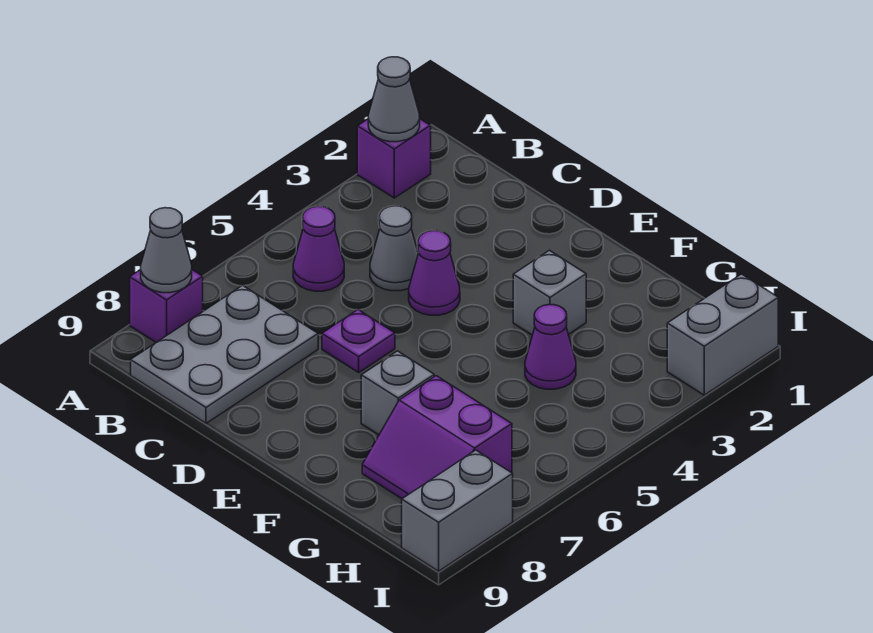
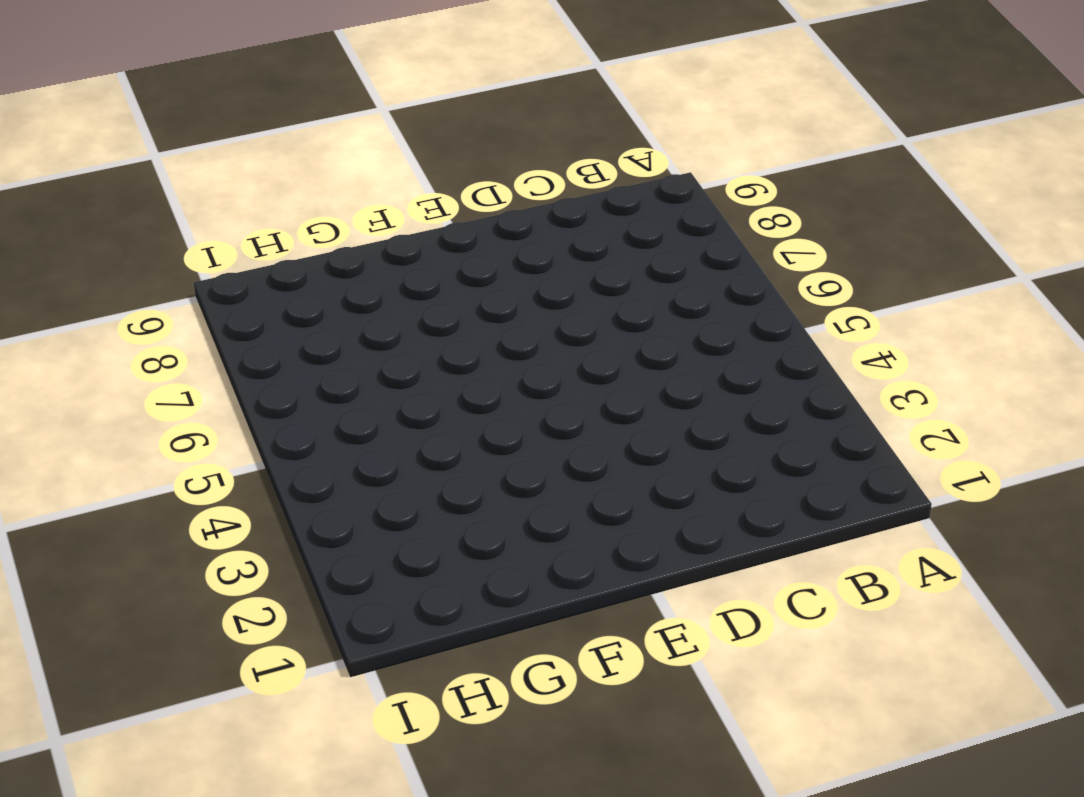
none -> purple brick A2 level 1
none -> purple brick A8 level 1
none -> purple cone B5 level 1

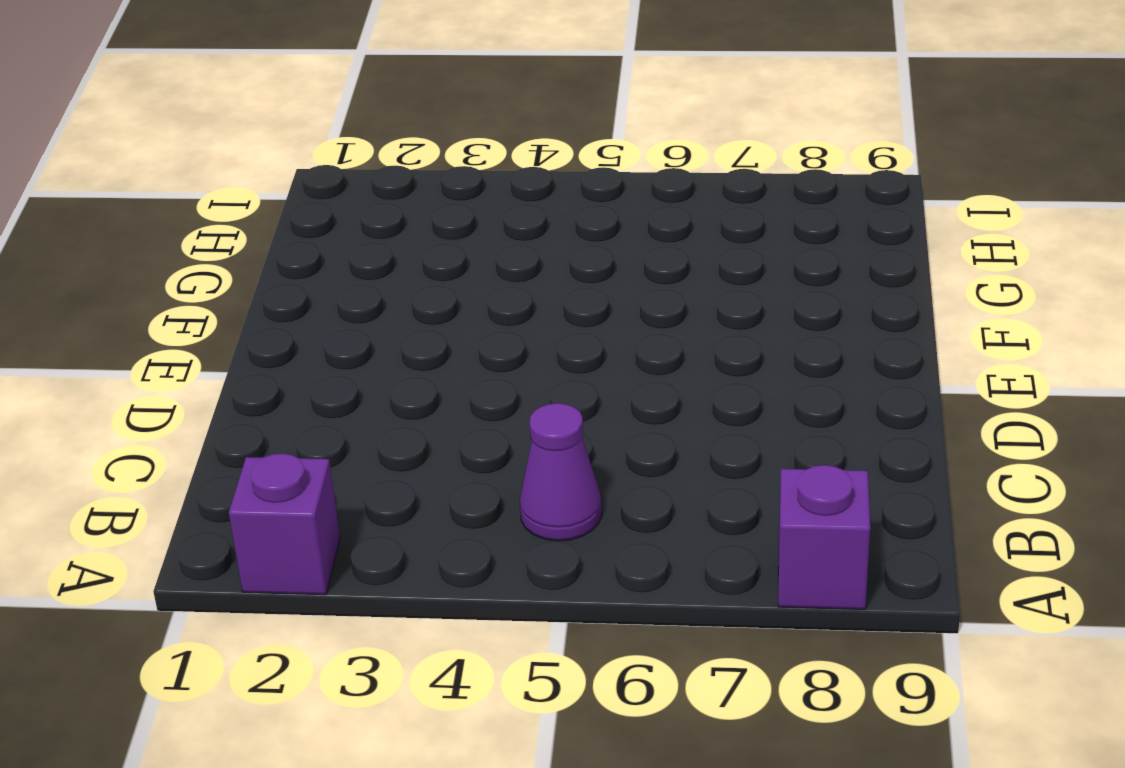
none -> grey plate B7:C9 level 1
none -> grey cone C4 level 1
none -> purple cone D4 level 1

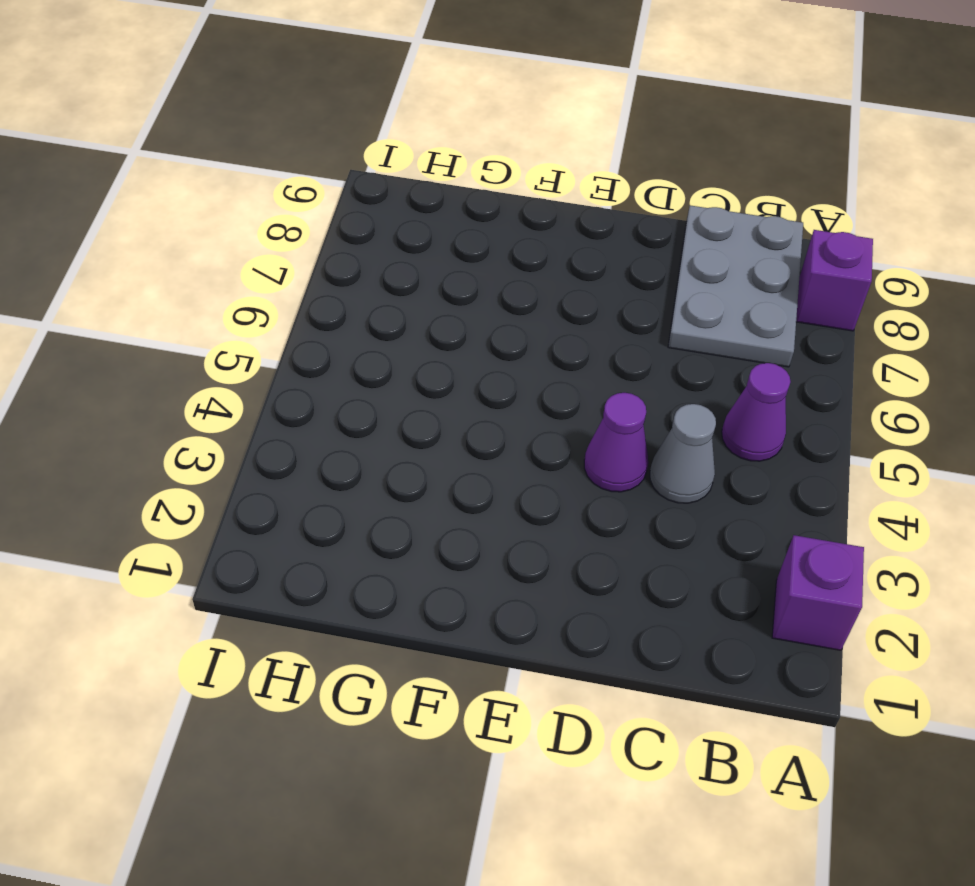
none -> purple plate D6 level 1
none -> grey brick F3 level 1
none -> grey brick F7 level 1

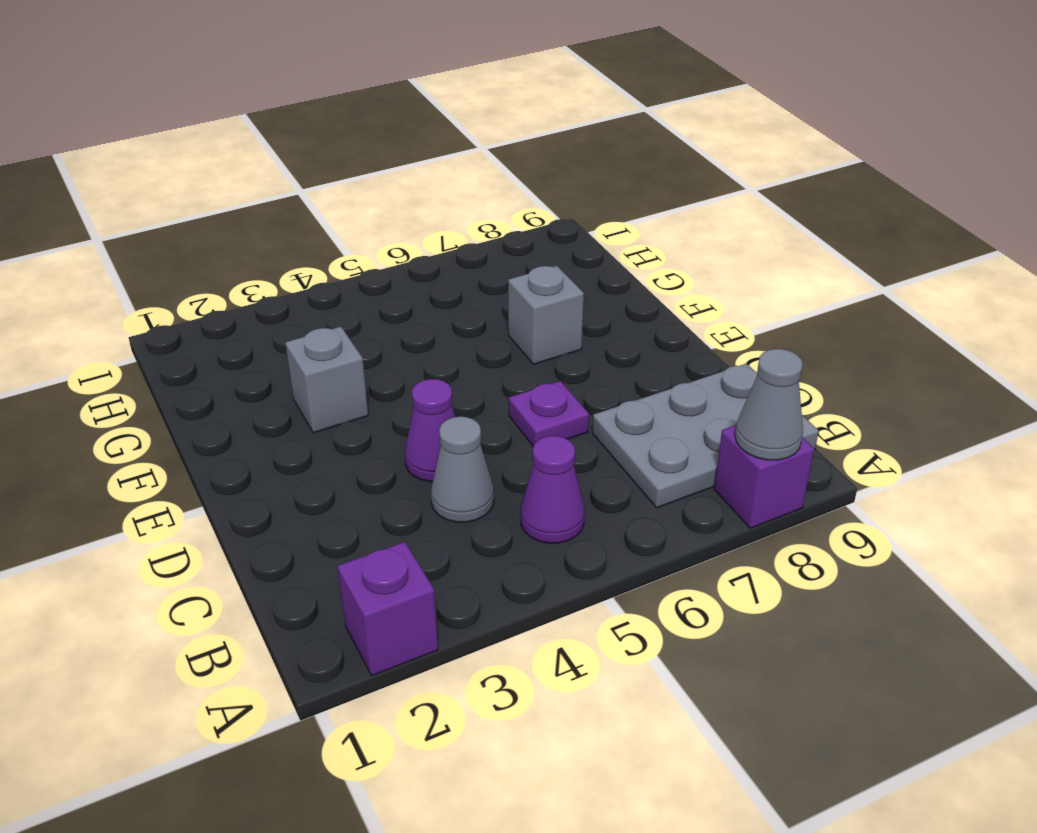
none -> purple cone G4 level 1
none -> purple slope G7:H8 level 1 top 7
none -> grey brick I1:I2 level 1

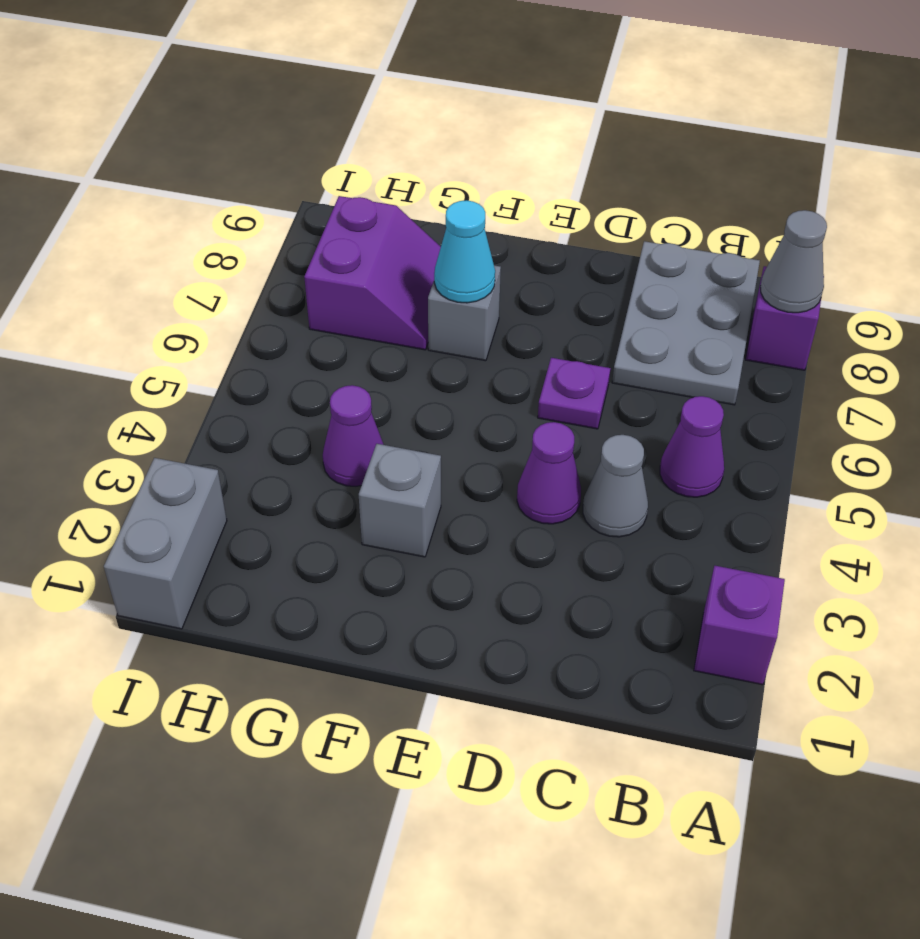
cyan cone F7 level 2 -> none
purple slope G7:H8 level 1 top H -> purple slope G7:H8 level 1 top 7
none -> grey brick I8:I9 level 1
none -> grey cone A2 level 2

